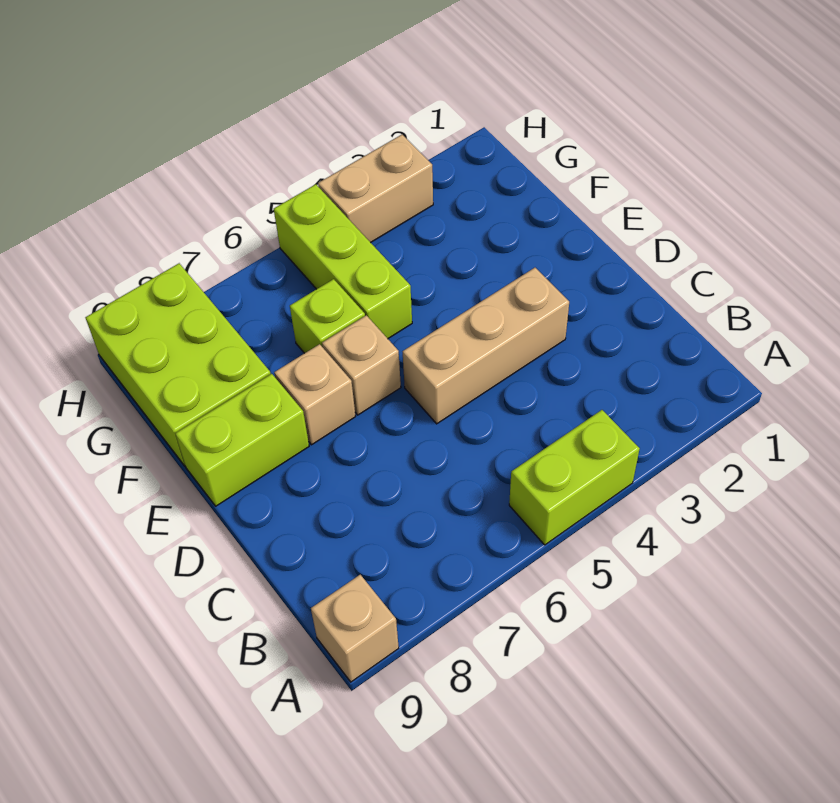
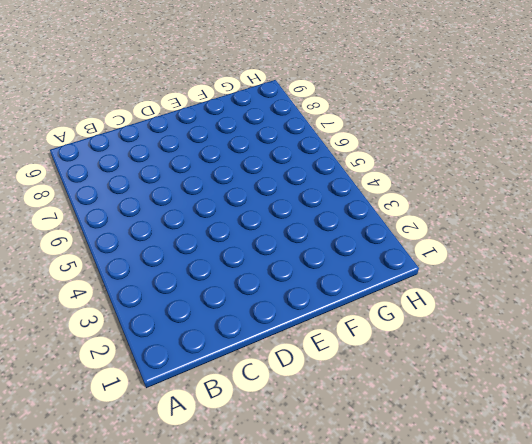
none -> lime brick A4:A5 level 1
none -> tan brick A9 level 1

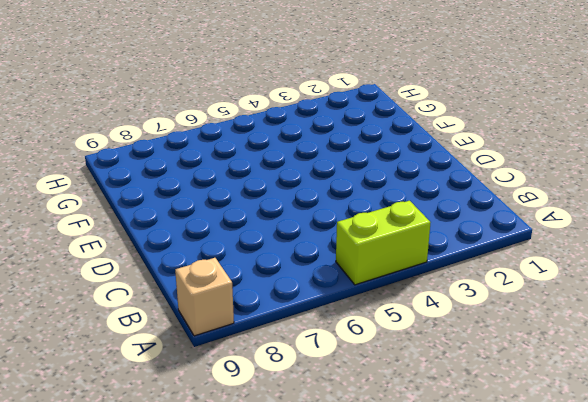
none -> tan brick D3:D5 level 1
none -> tan brick E6 level 1

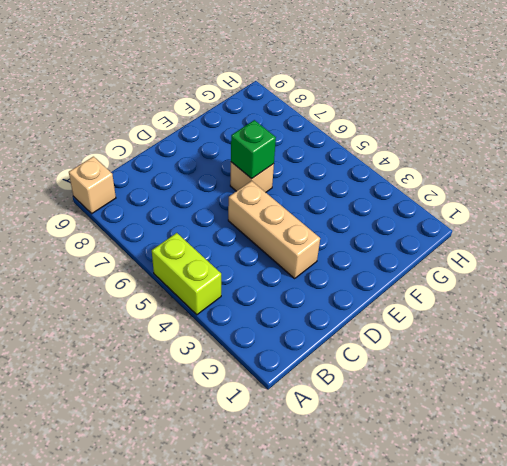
green brick E6 level 2 -> none
none -> tan brick E7 level 1
none -> lime brick E8:E9 level 1

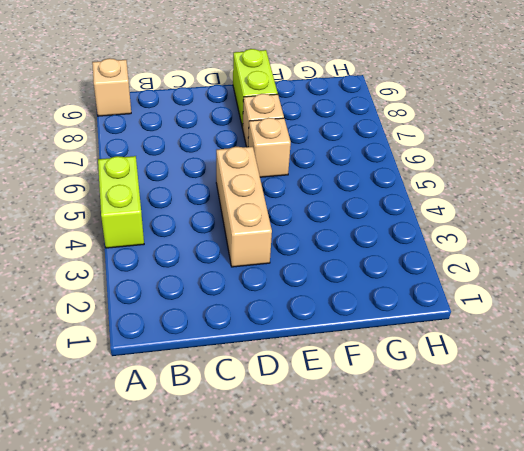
none -> lime brick F5:H5 level 1
none -> lime brick F6 level 1

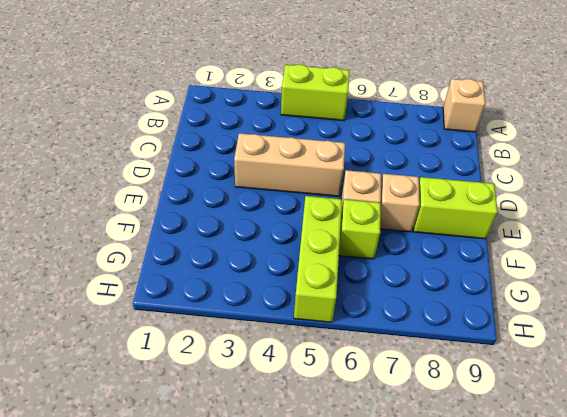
none -> lime brick F8:H9 level 1
none -> tan brick H3:H4 level 1

